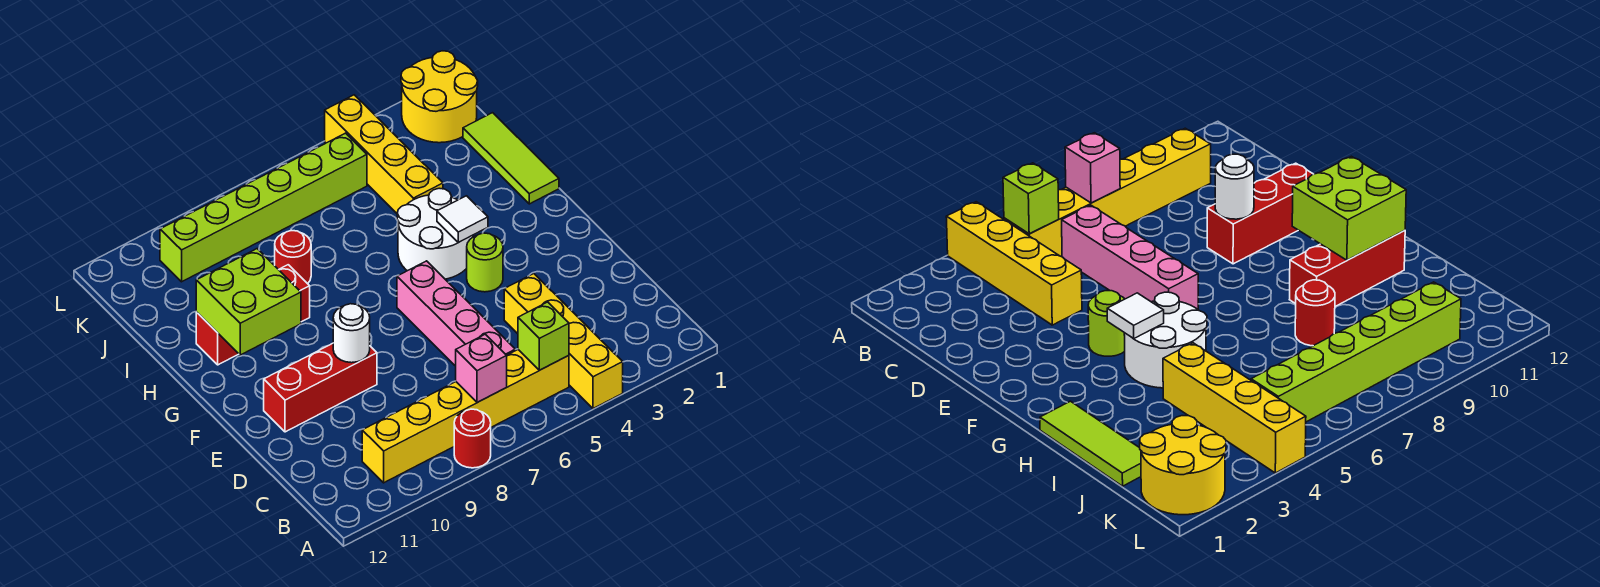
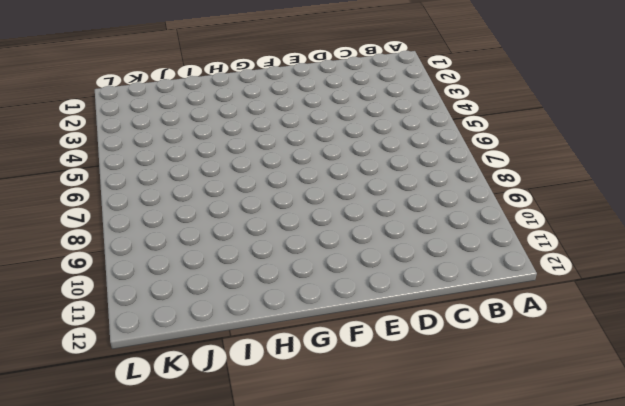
none -> yellow brick A4:D4 level 1
none -> red round brick A8 level 1
none -> yellow brick B5:B10 level 1

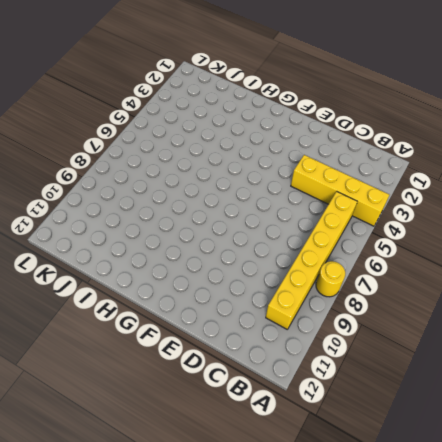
yellow round brick A8 level 1 -> red round brick A8 level 1
none -> pink brick C6:F6 level 1
none -> red brick E9:E11 level 1
none -> lime round brick F4 level 1

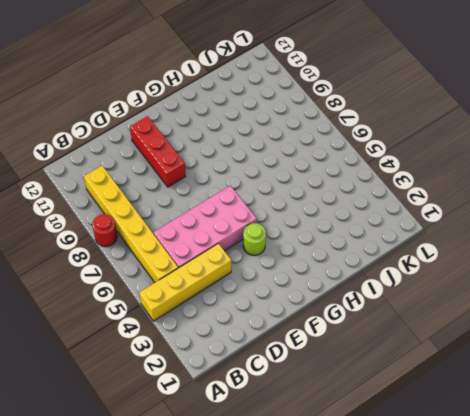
pink brick C5:F6 level 1 -> pink brick C6:F6 level 1
none -> white round brick G4:H5 level 1
none -> lime tile H1:J1 level 1
none -> red brick H9:H11 level 1

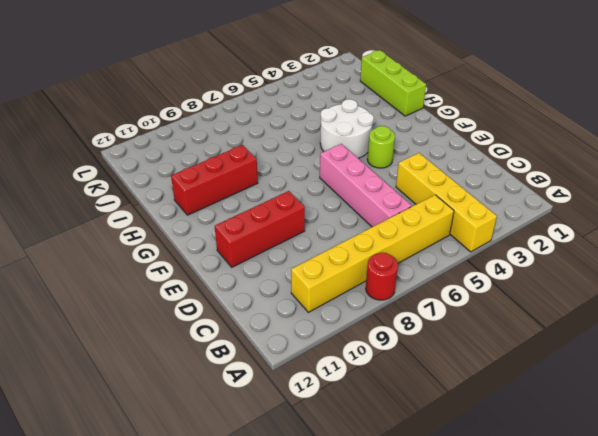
lime brick H1:J1 level 1 -> lime tile H1:J1 level 1
none -> yellow brick I4:L4 level 1
none -> red round brick I8 level 1
none -> yellow round brick K1:L2 level 1

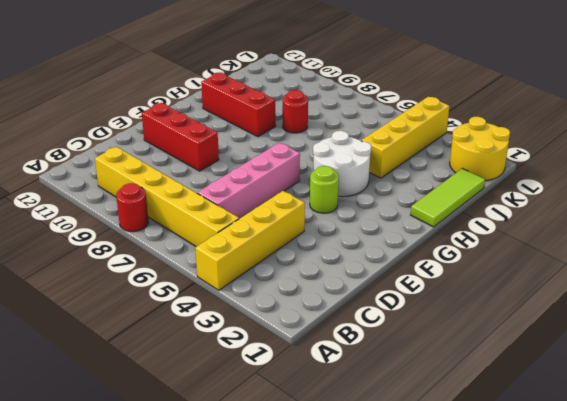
none -> lime brick K5:K10 level 1
none -> lime brick B5 level 2
none -> pink brick B7 level 2

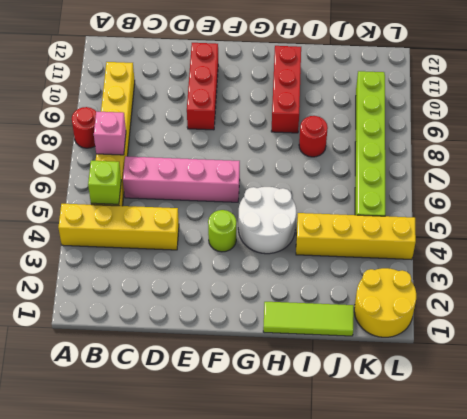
none -> white round brick E9 level 2
none -> white tile G4 level 2
none -> lime brick G10:H11 level 2

